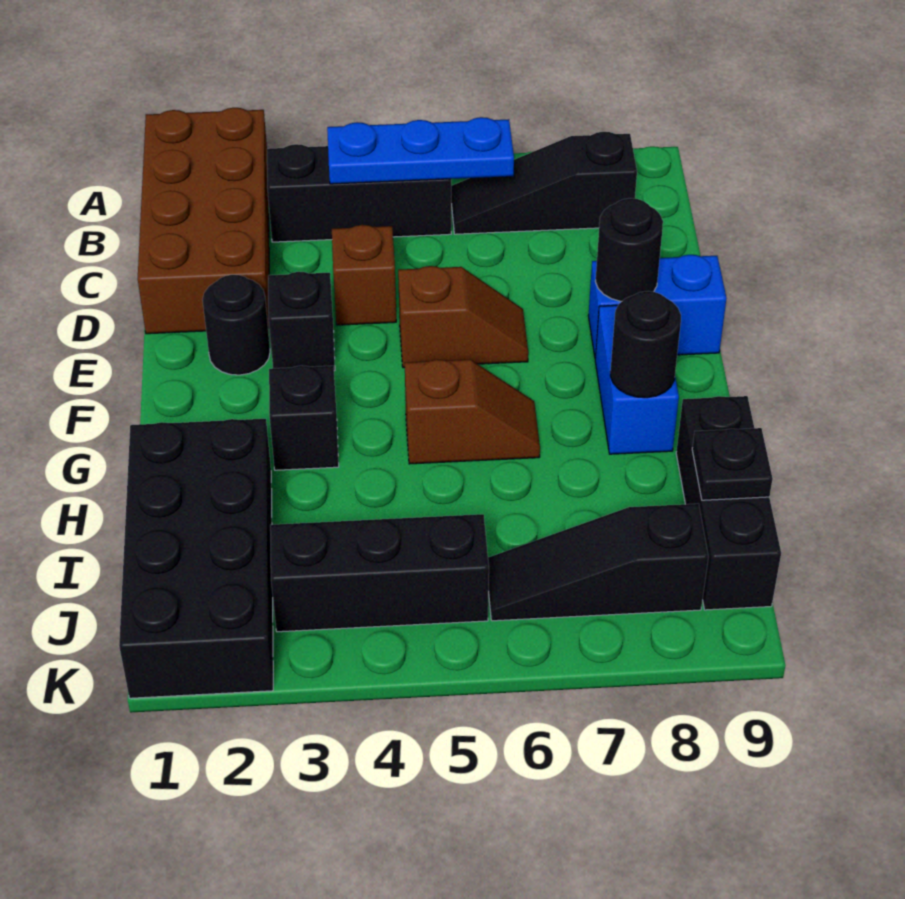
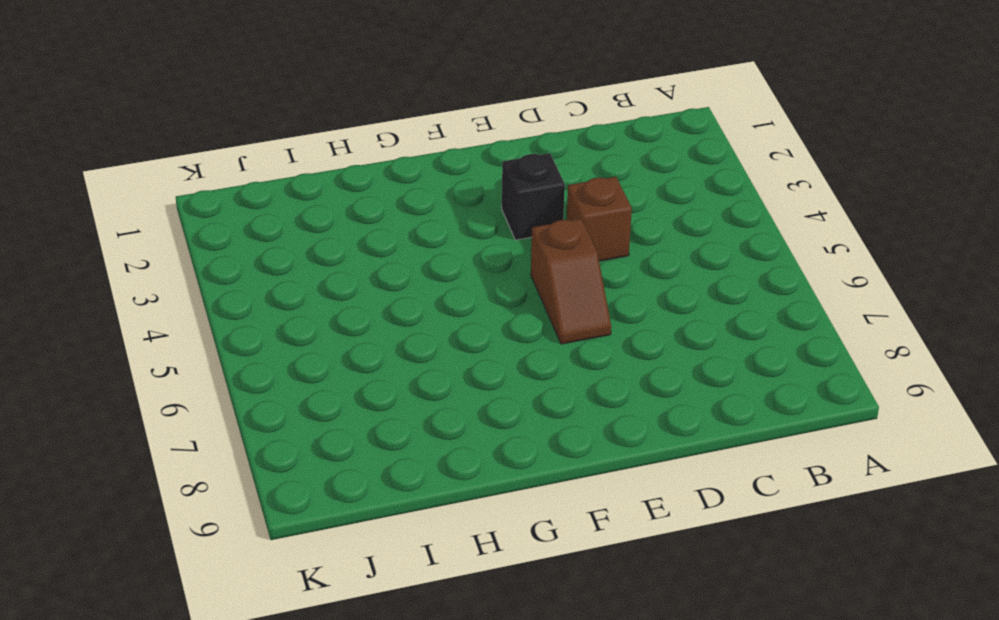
none -> brown brick A1:D2 level 1
none -> black brick B3:B5 level 1
none -> black slope B6:B8 level 1 top 8

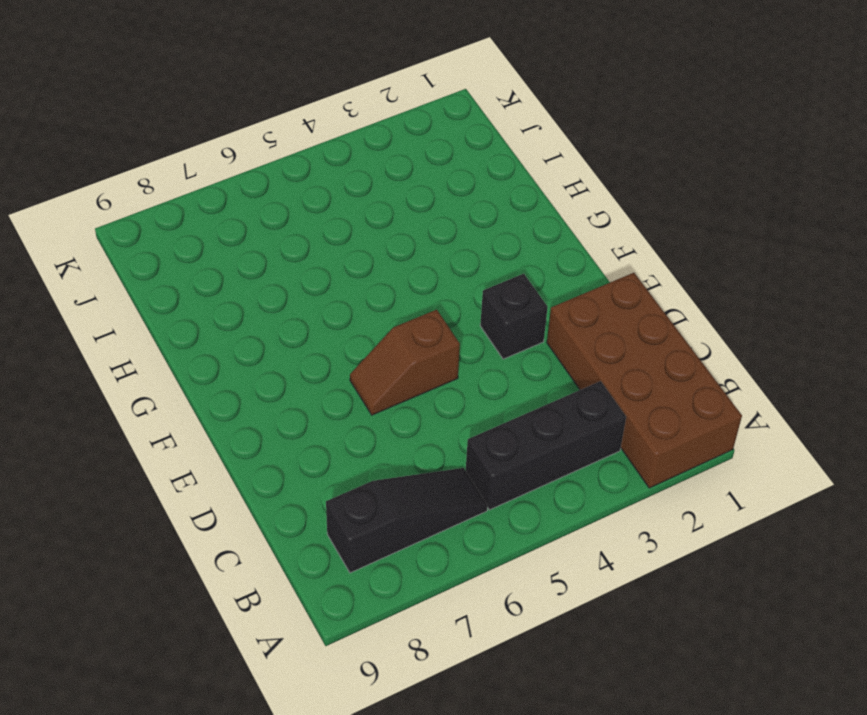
none -> brown brick D4 level 1
none -> black round brick E2 level 1
none -> blue brick E8:E9 level 1

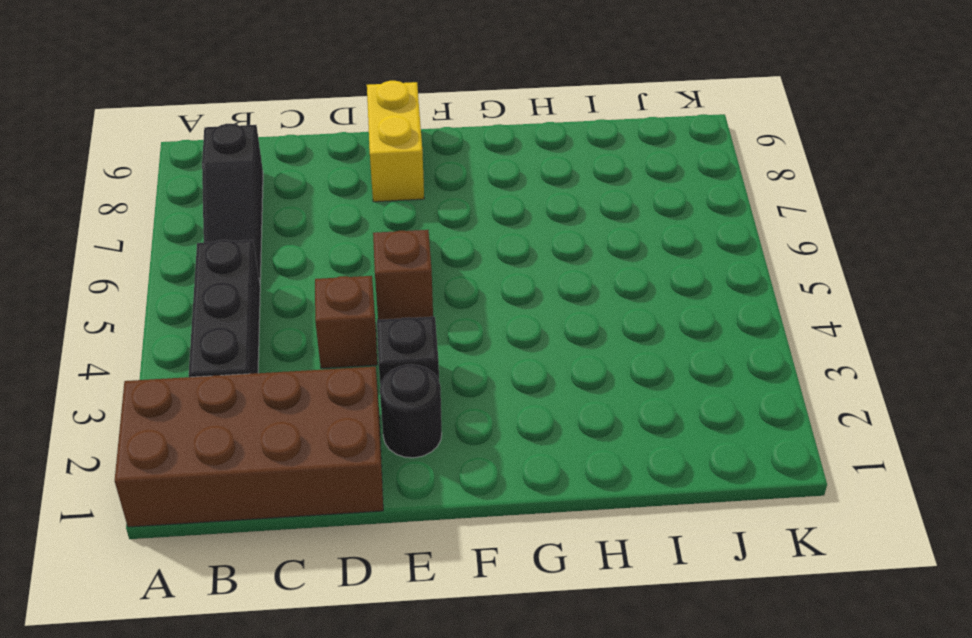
yellow brick E8:E9 level 1 -> blue brick E8:E9 level 1
none -> blue brick F8:G8 level 1
none -> black brick G3 level 1
none -> brown slope G5:G6 level 1 top 5

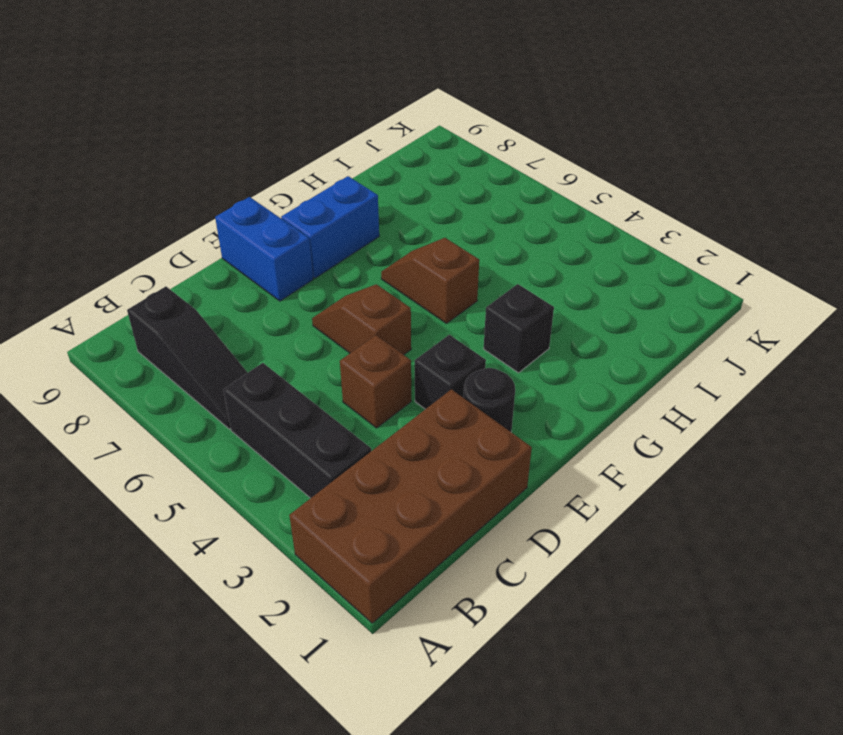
none -> black brick H1:K2 level 1
none -> black brick H9:J9 level 1
none -> black brick J3:J5 level 1

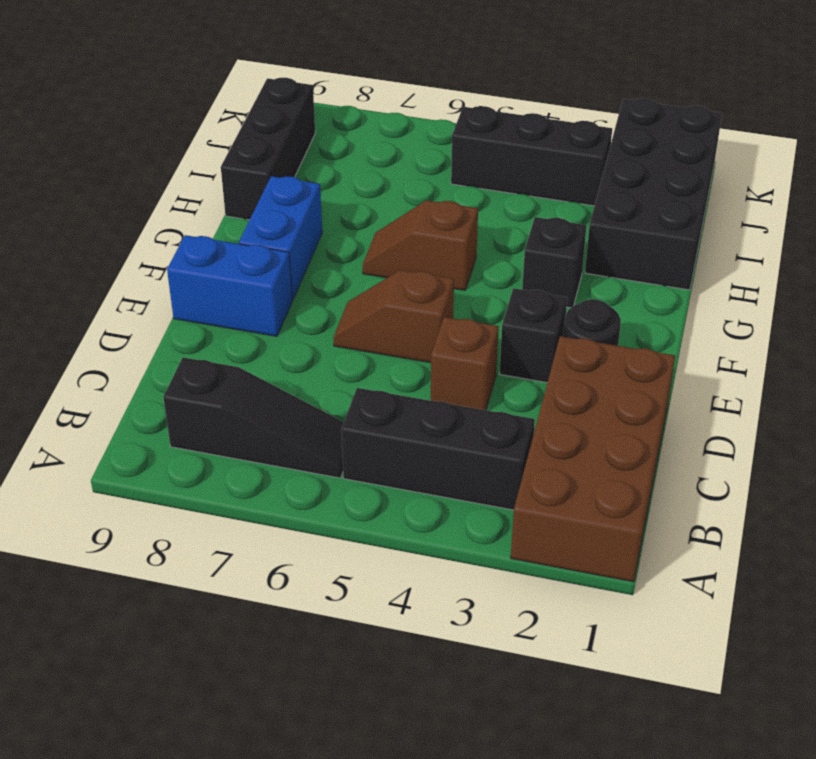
none -> black slope J6:J8 level 1 top 8
none -> blue plate B4:B6 level 2
none -> black round brick E8 level 2

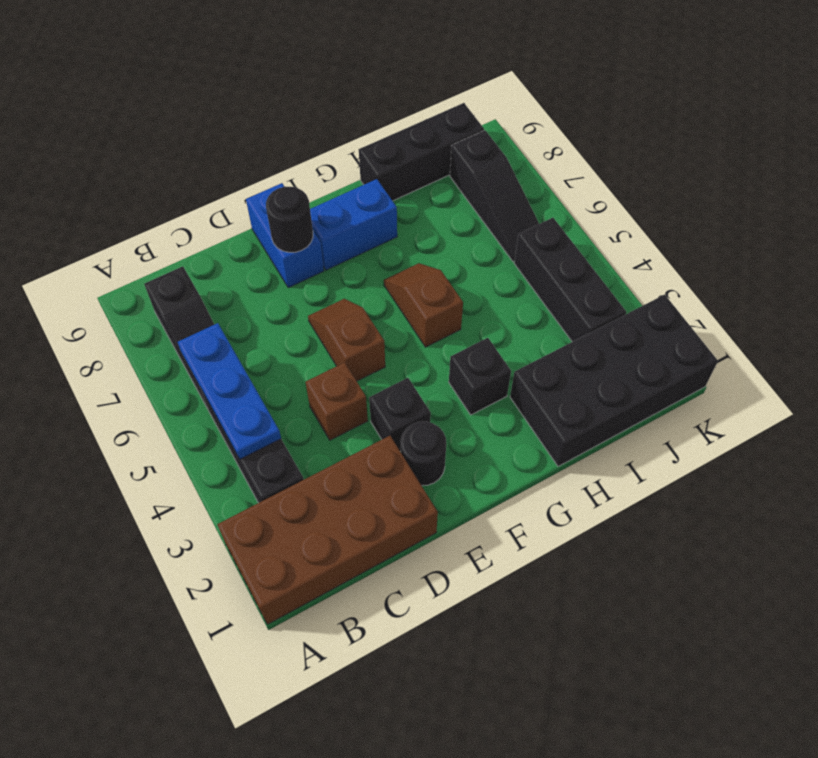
none -> black round brick G8 level 2
none -> black plate I9 level 2

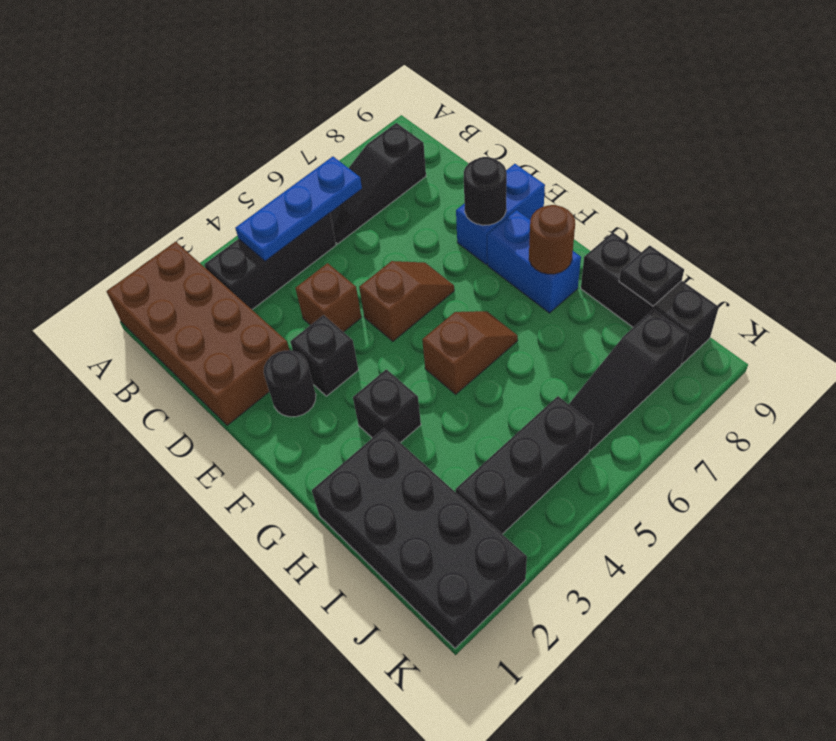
brown round brick G8 level 2 -> black round brick G8 level 2

